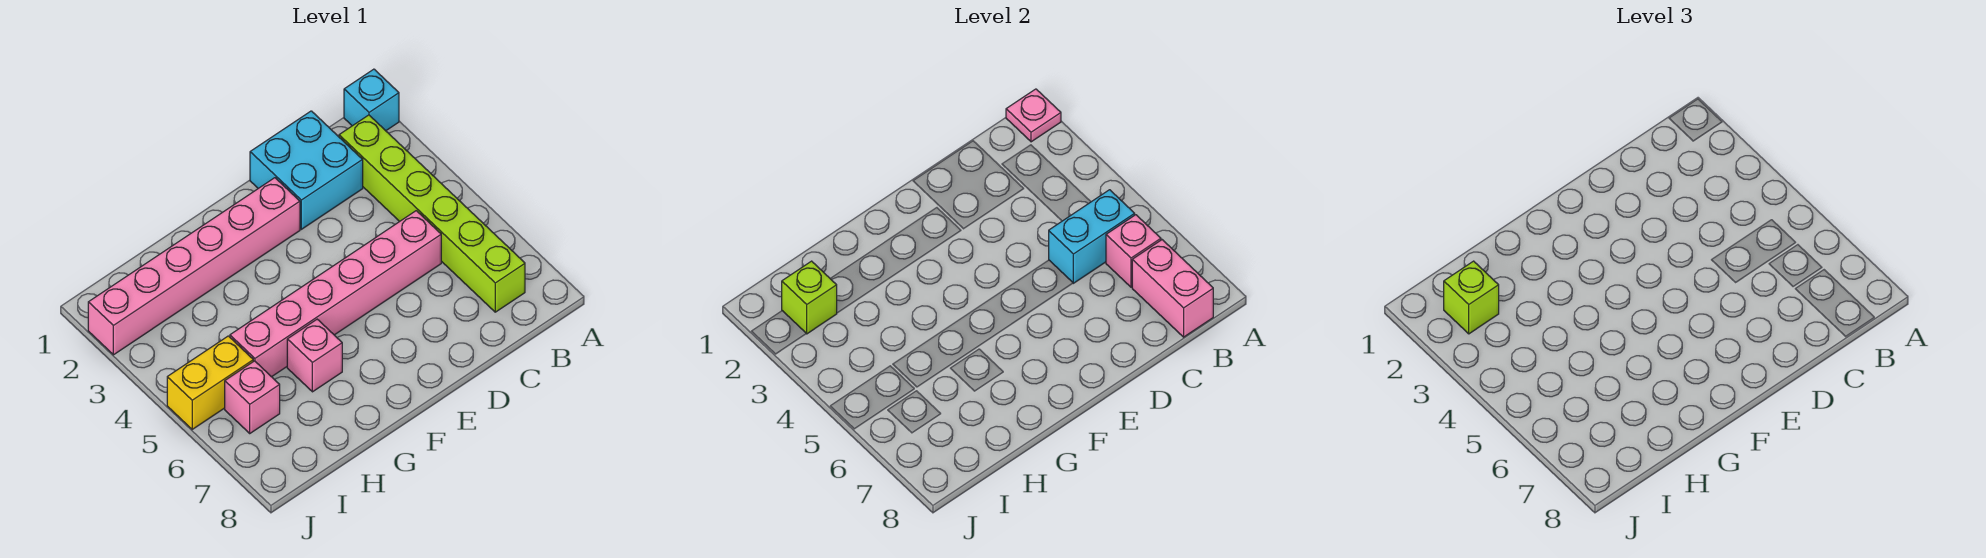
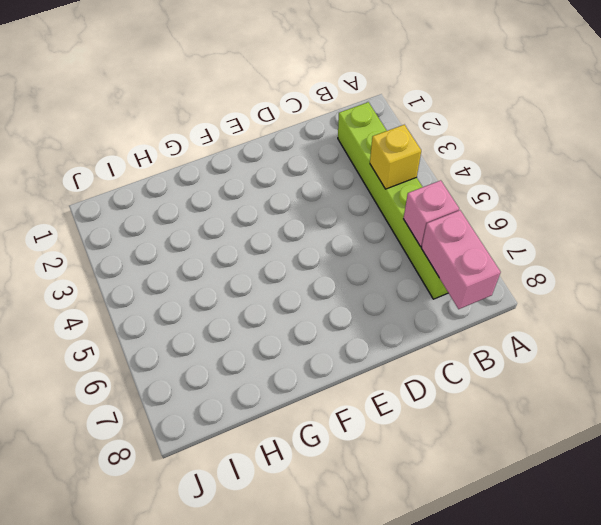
yellow brick B4 level 2 -> none
none -> cyan brick A1 level 1
none -> cyan brick C1:D2 level 1
none -> pink brick C5:H5 level 1

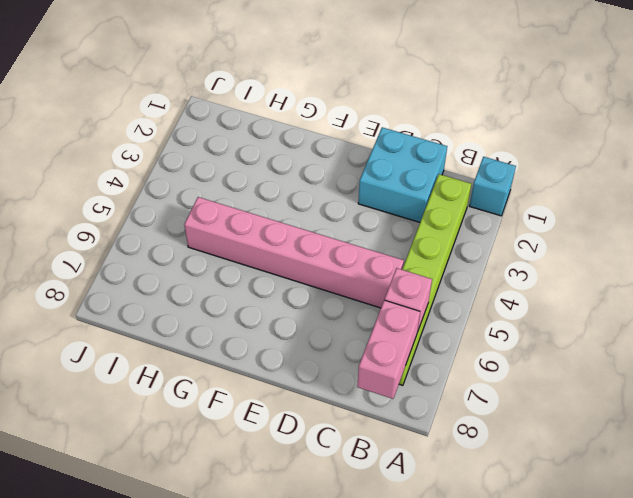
none -> pink brick E2:J2 level 1
none -> pink brick G6 level 1
none -> yellow brick I5:J5 level 1

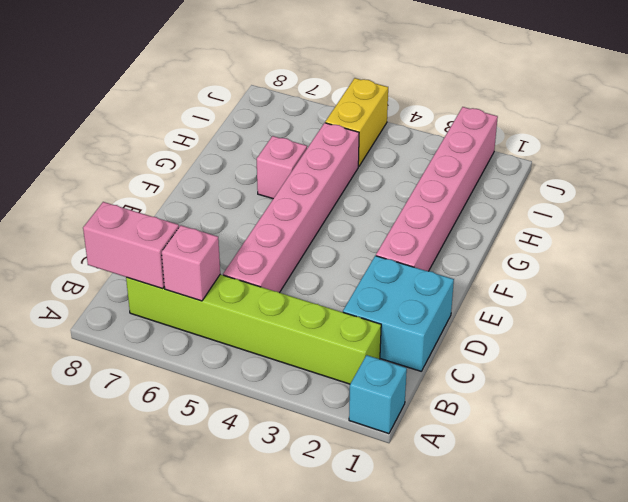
none -> pink brick I6 level 1
none -> pink plate A1 level 2
none -> cyan brick B5:C5 level 2

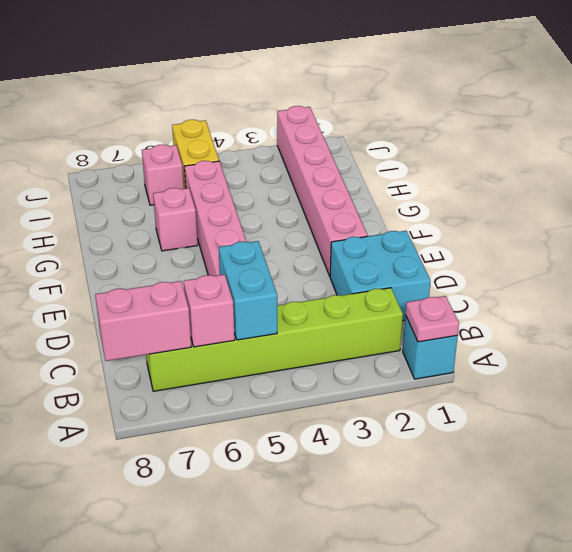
none -> lime brick I2 level 2
none -> lime brick I2 level 3

